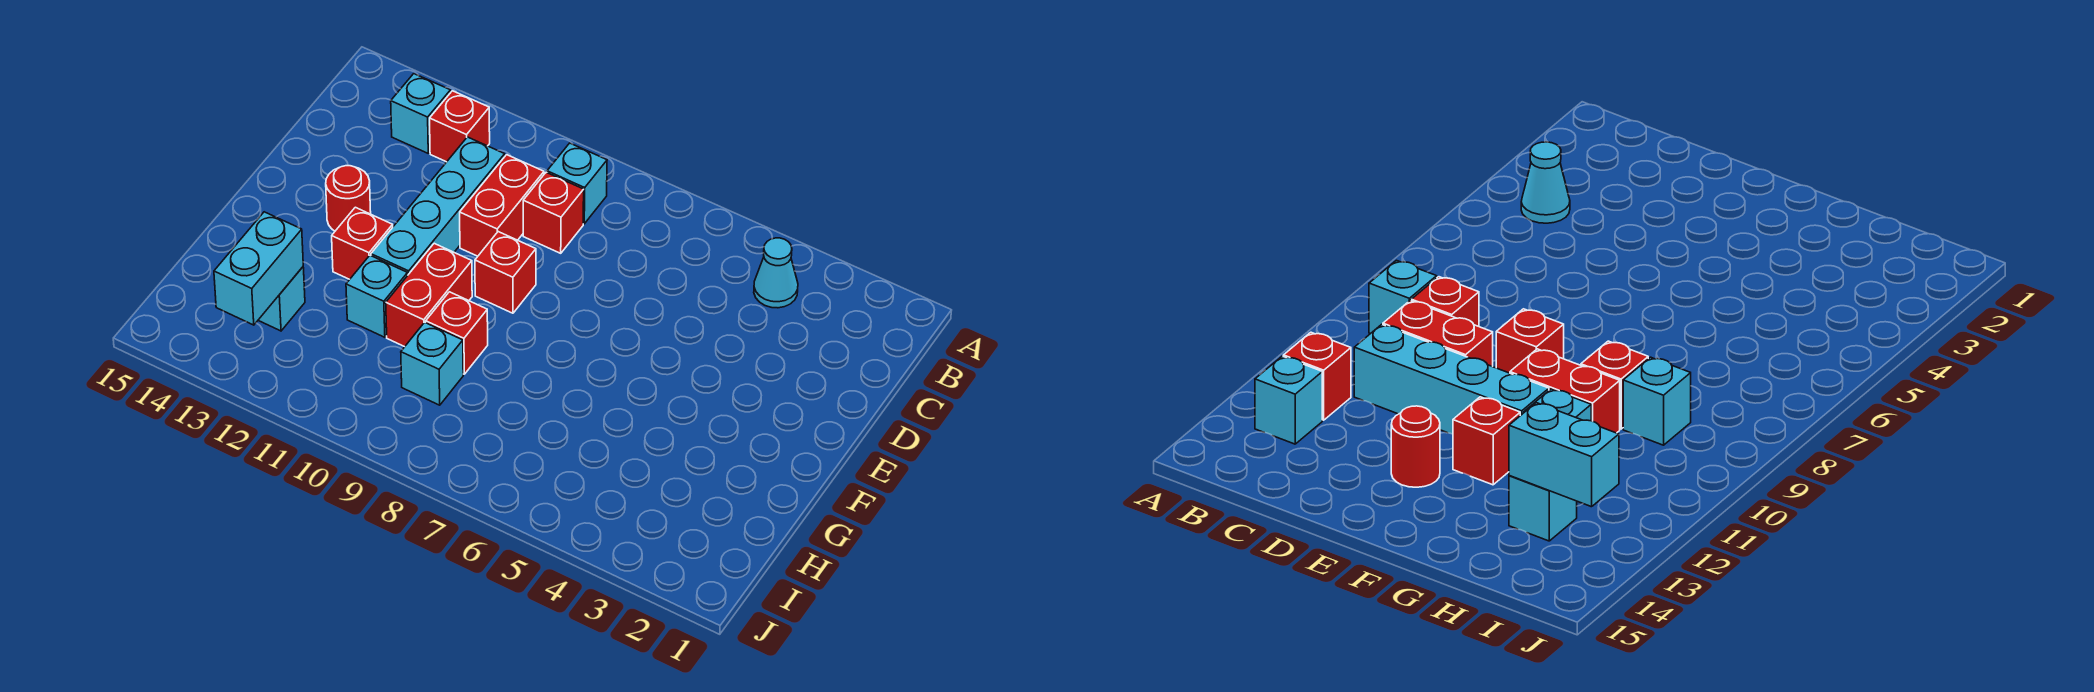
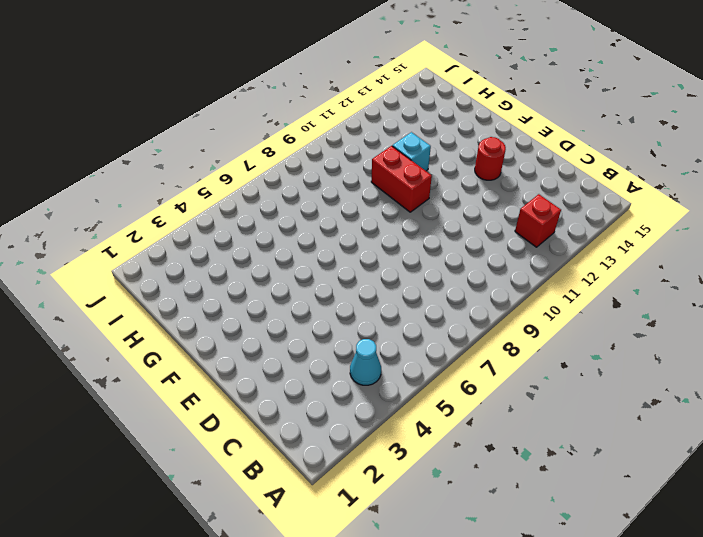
none -> cyan brick B9 level 1
none -> cyan brick B13 level 1
none -> red brick C9 level 1

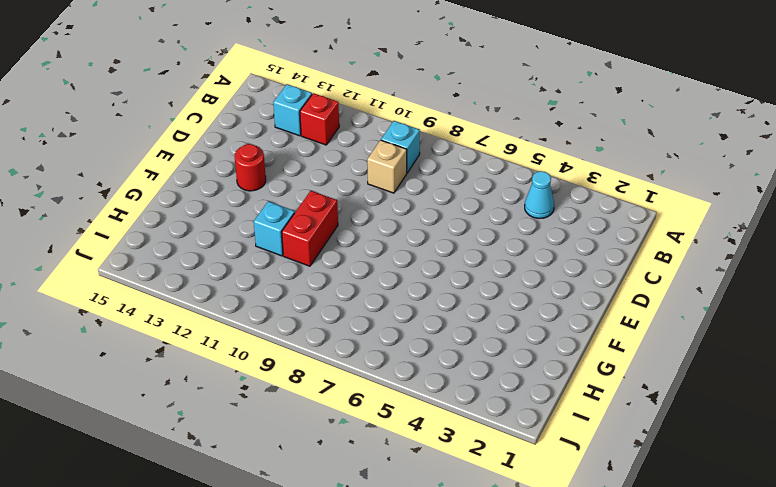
tan brick C9 level 1 -> red brick C9 level 1
none -> red brick C10:D10 level 1
none -> cyan brick C11:F11 level 1
none -> red brick E9 level 1

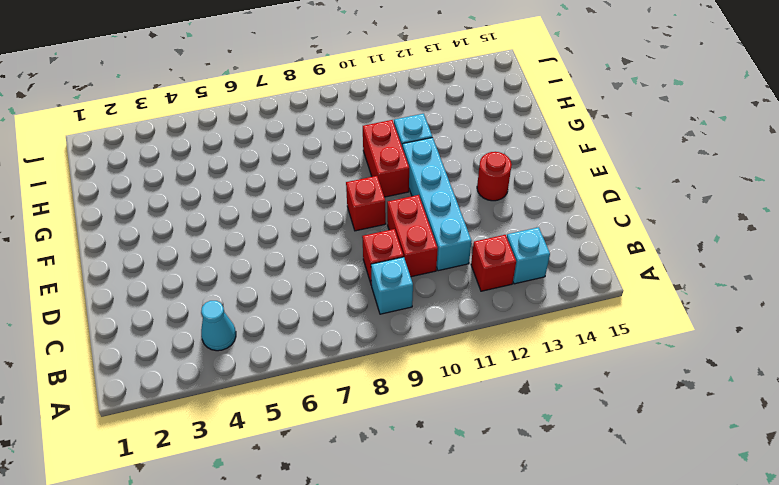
none -> red brick F12 level 1
none -> red brick G9 level 1
none -> cyan brick H9 level 1

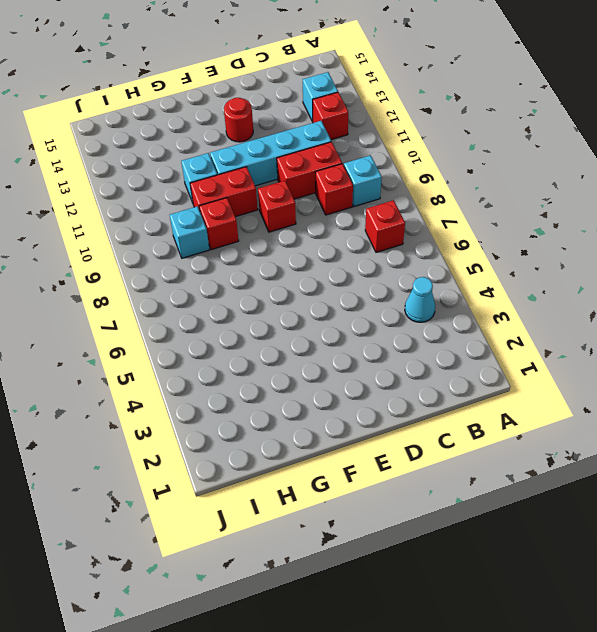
red brick B7 level 1 -> red brick F12 level 1
none -> cyan brick H13 level 1
none -> cyan brick H13:I13 level 2

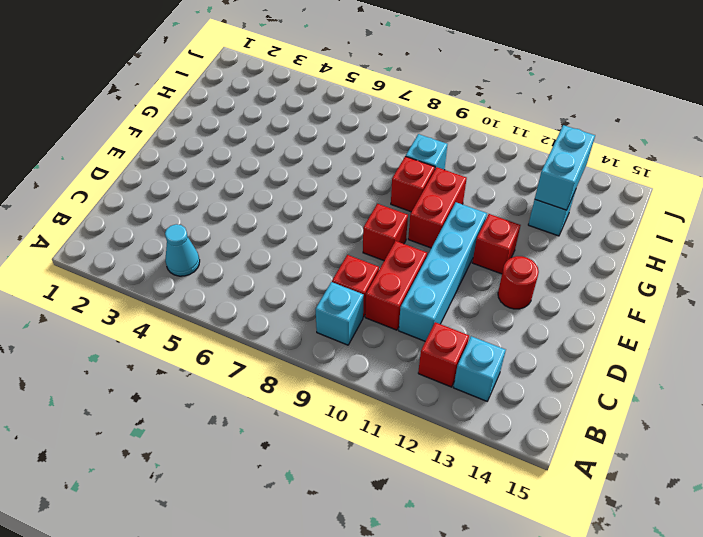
none -> cyan brick G11 level 1

